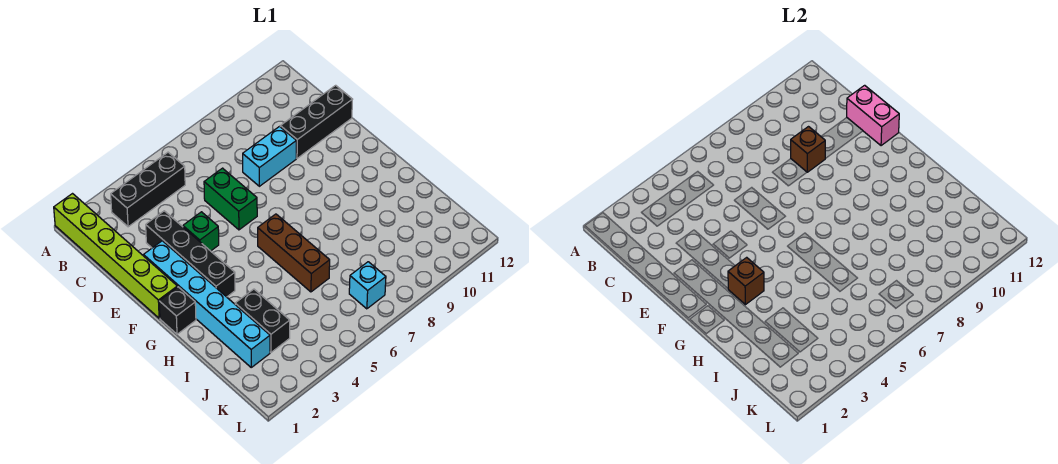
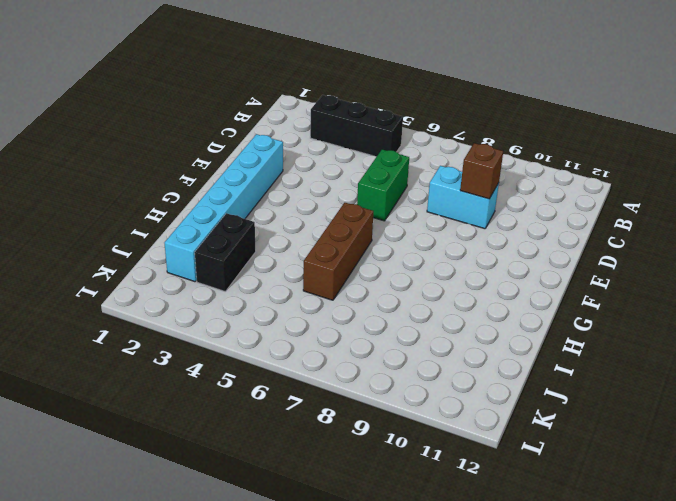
none -> lime brick A1:F1 level 1
none -> black brick D3:G3 level 1
none -> black brick D10:D12 level 1

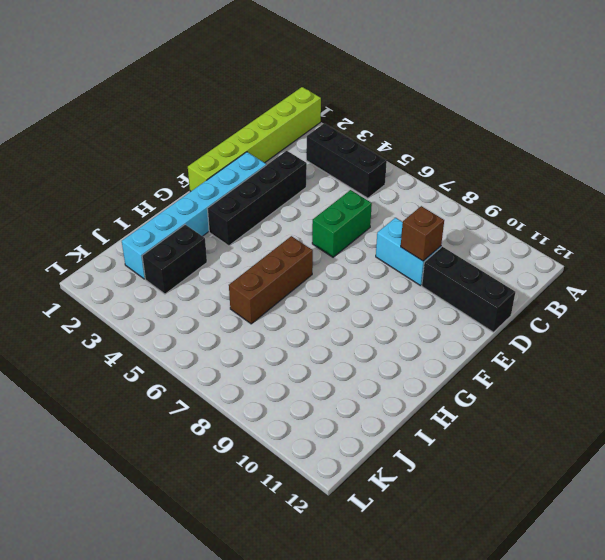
none -> green brick E4 level 1
none -> black brick G1 level 1
none -> cyan brick K7 level 1

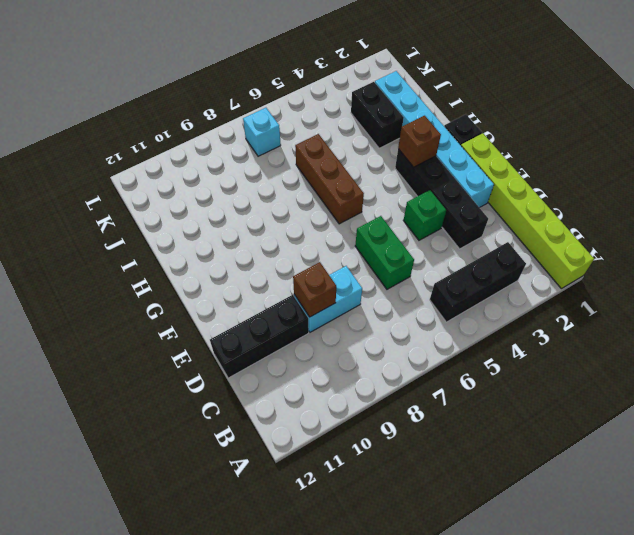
none -> pink brick D12:E12 level 2

